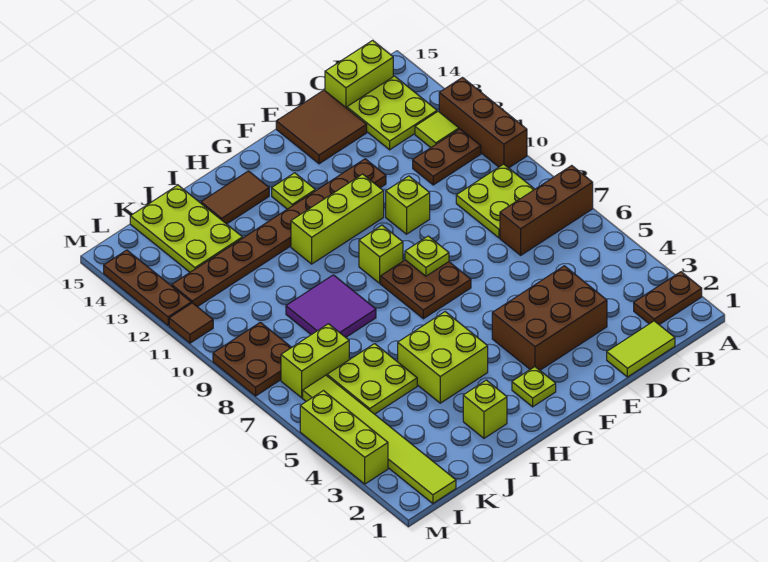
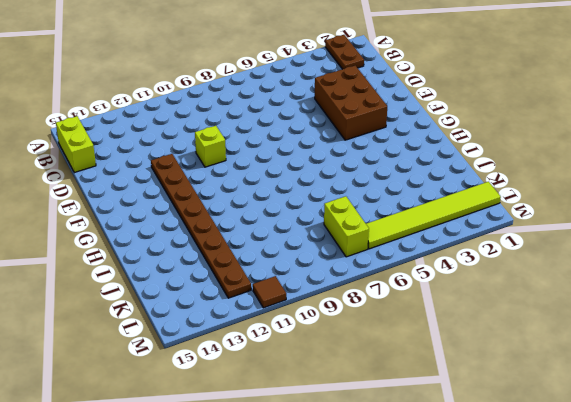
none -> brown brick A7:C7 level 1
none -> brown brick A10:A12 level 1
none -> lime plate B8:C9 level 1
none -> brown plate B11:C11 level 1

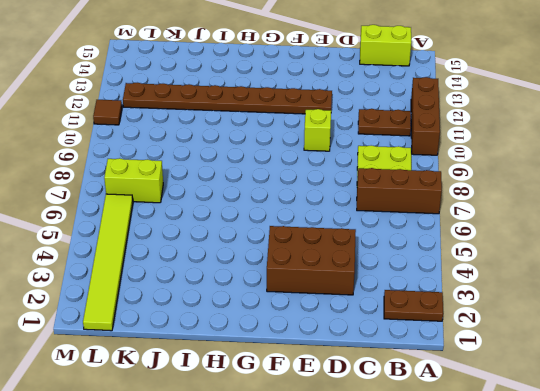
none -> lime tile B12 level 1
none -> lime plate B13:C14 level 1
none -> lime tile C1:D1 level 1
none -> brown tile D14:E15 level 1

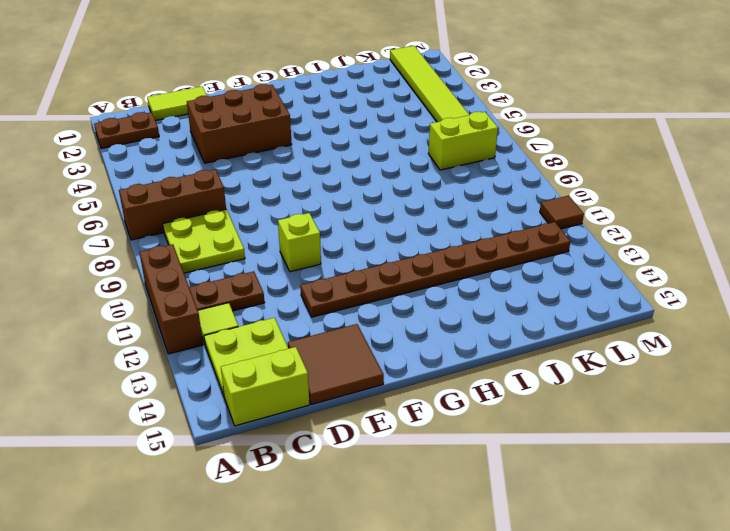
none -> brown plate F7:G8 level 1
none -> lime brick F11:H11 level 1
none -> lime plate G2 level 1
none -> lime brick G9 level 1

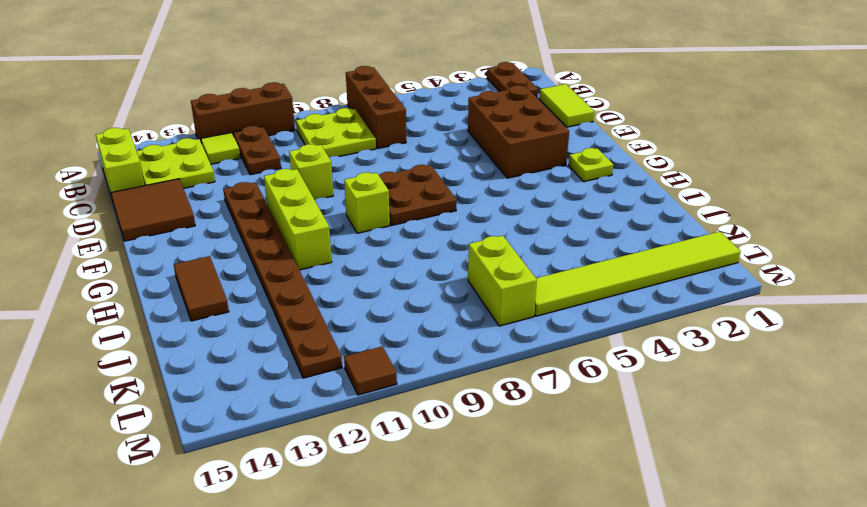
none -> lime plate G13 level 1
none -> lime brick H4:I5 level 1
none -> lime brick I2 level 1
none -> purple tile I8:J9 level 1

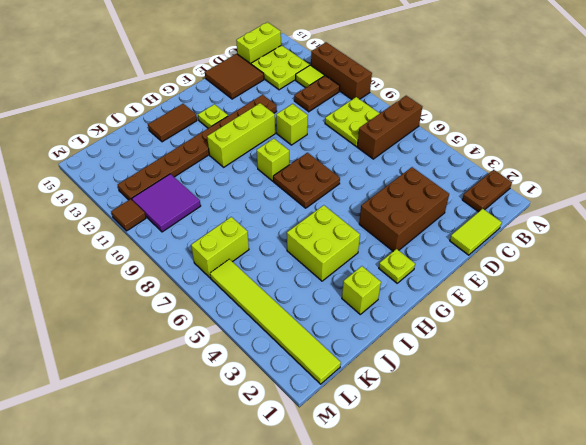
purple tile K10:L11 level 1 -> purple tile I8:J9 level 1
none -> lime plate J5:K6 level 1
none -> lime plate J13:K15 level 1
none -> brown plate L8:M9 level 1
none -> lime brick M3:M5 level 1

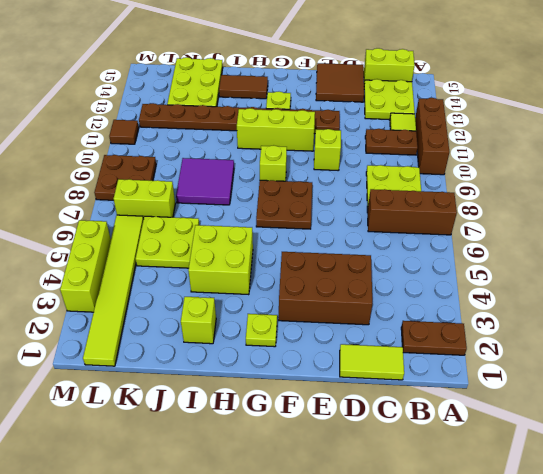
none -> brown plate M12:M14 level 1
none -> lime plate F8 level 2

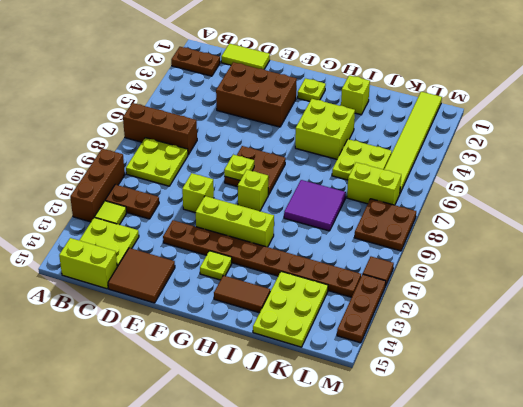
none -> lime brick M3:M5 level 1

